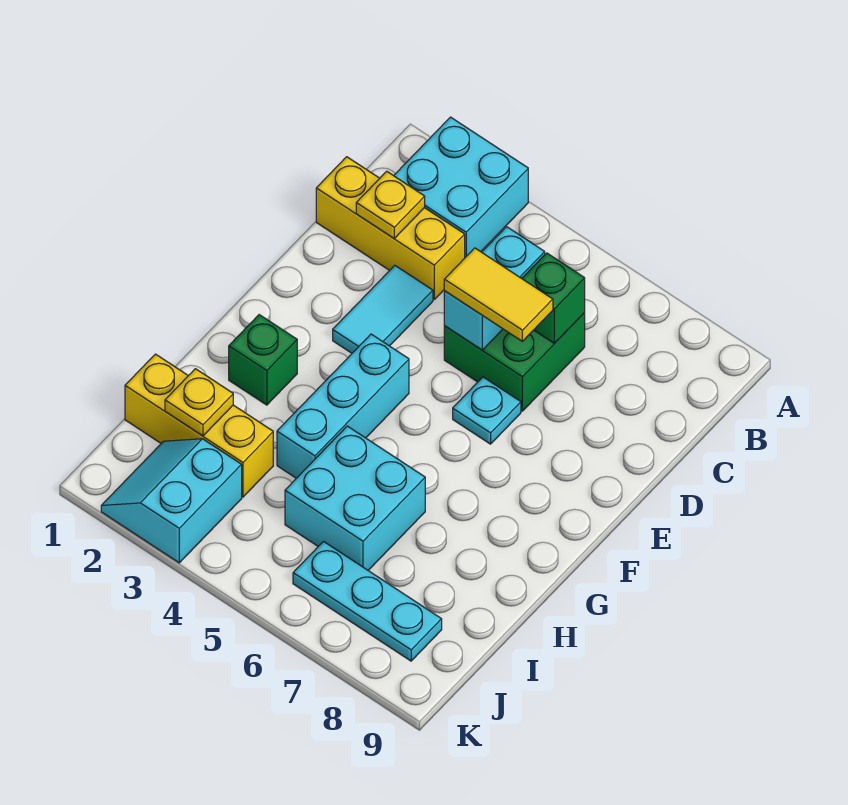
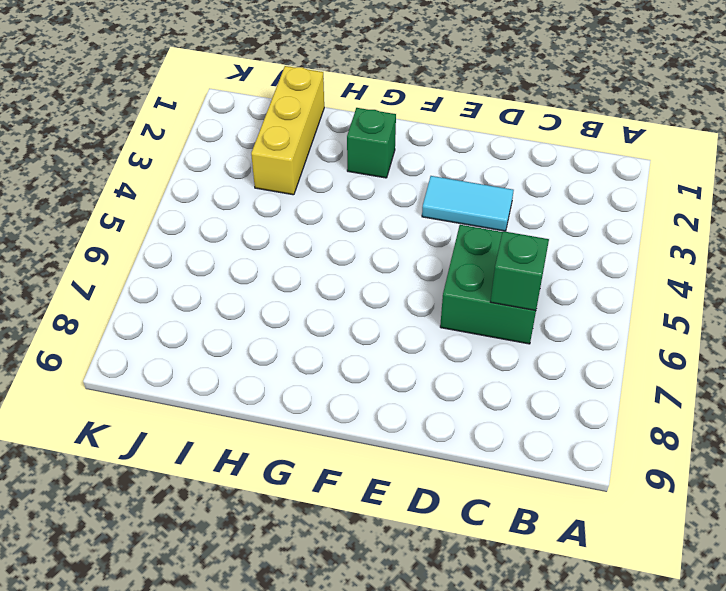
none -> cyan brick A2:B3 level 1
none -> yellow brick C1:C3 level 1
none -> cyan plate E6 level 1

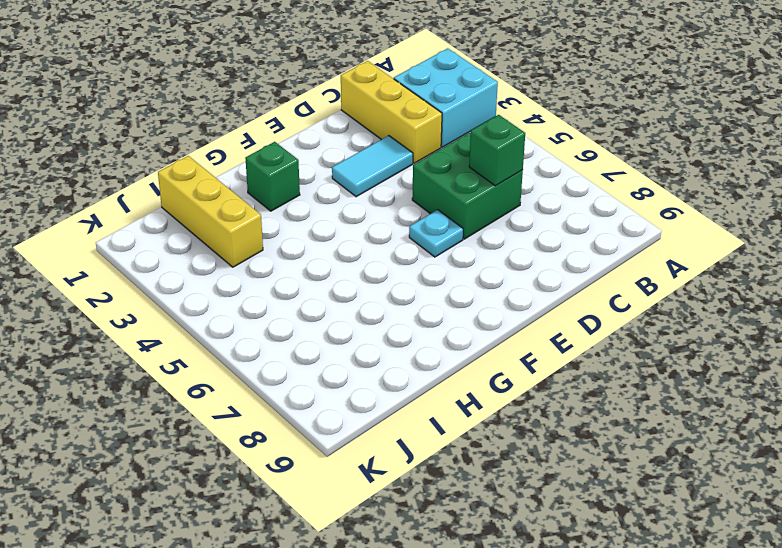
none -> cyan brick F4:H4 level 1
none -> cyan brick H5:I6 level 1
none -> cyan slope J2:K3 level 1 top 3

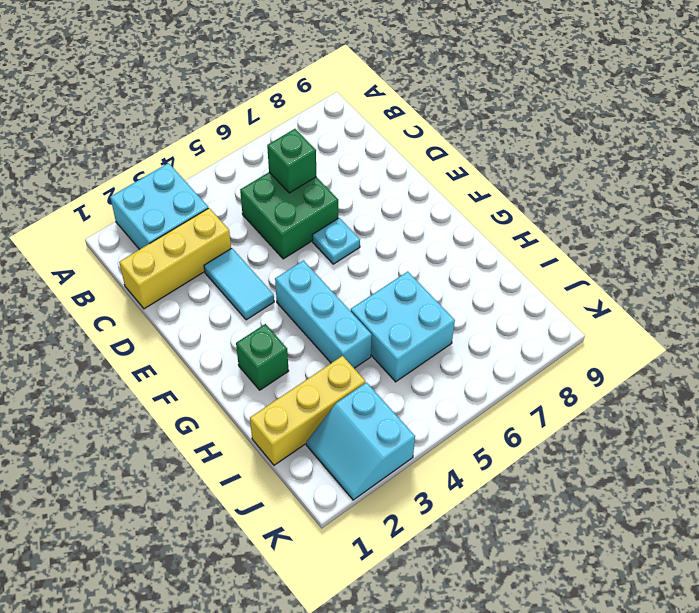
none -> cyan plate J6:J8 level 1
none -> yellow plate C2 level 2
none -> cyan brick C5:D5 level 2

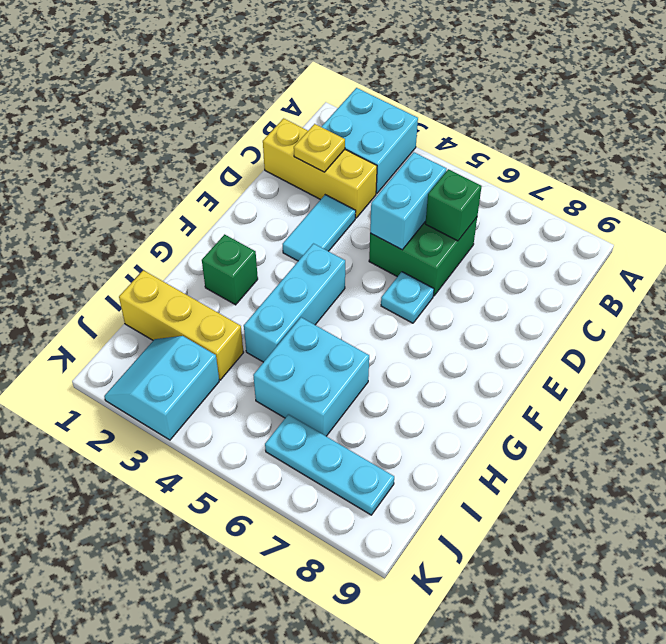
none -> yellow plate I2 level 2
none -> yellow tile D5:D6 level 3

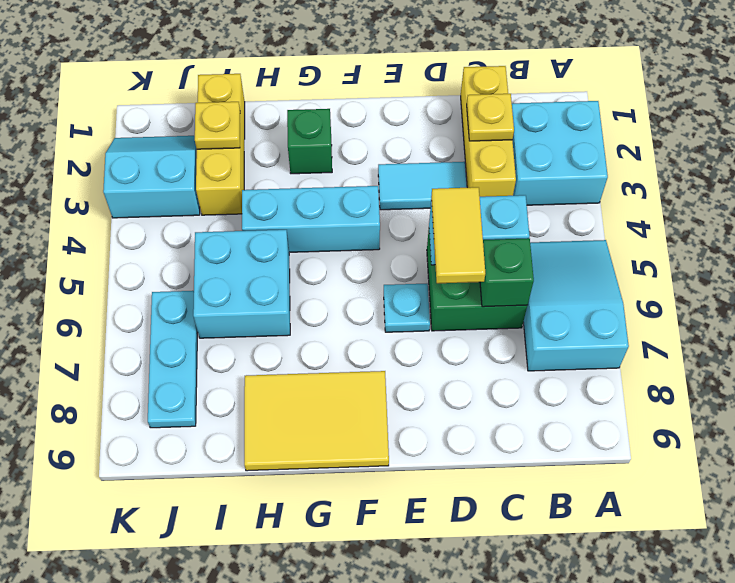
cyan slope A5:B7 level 1 top 7 -> none
yellow tile F8:H9 level 1 -> none

